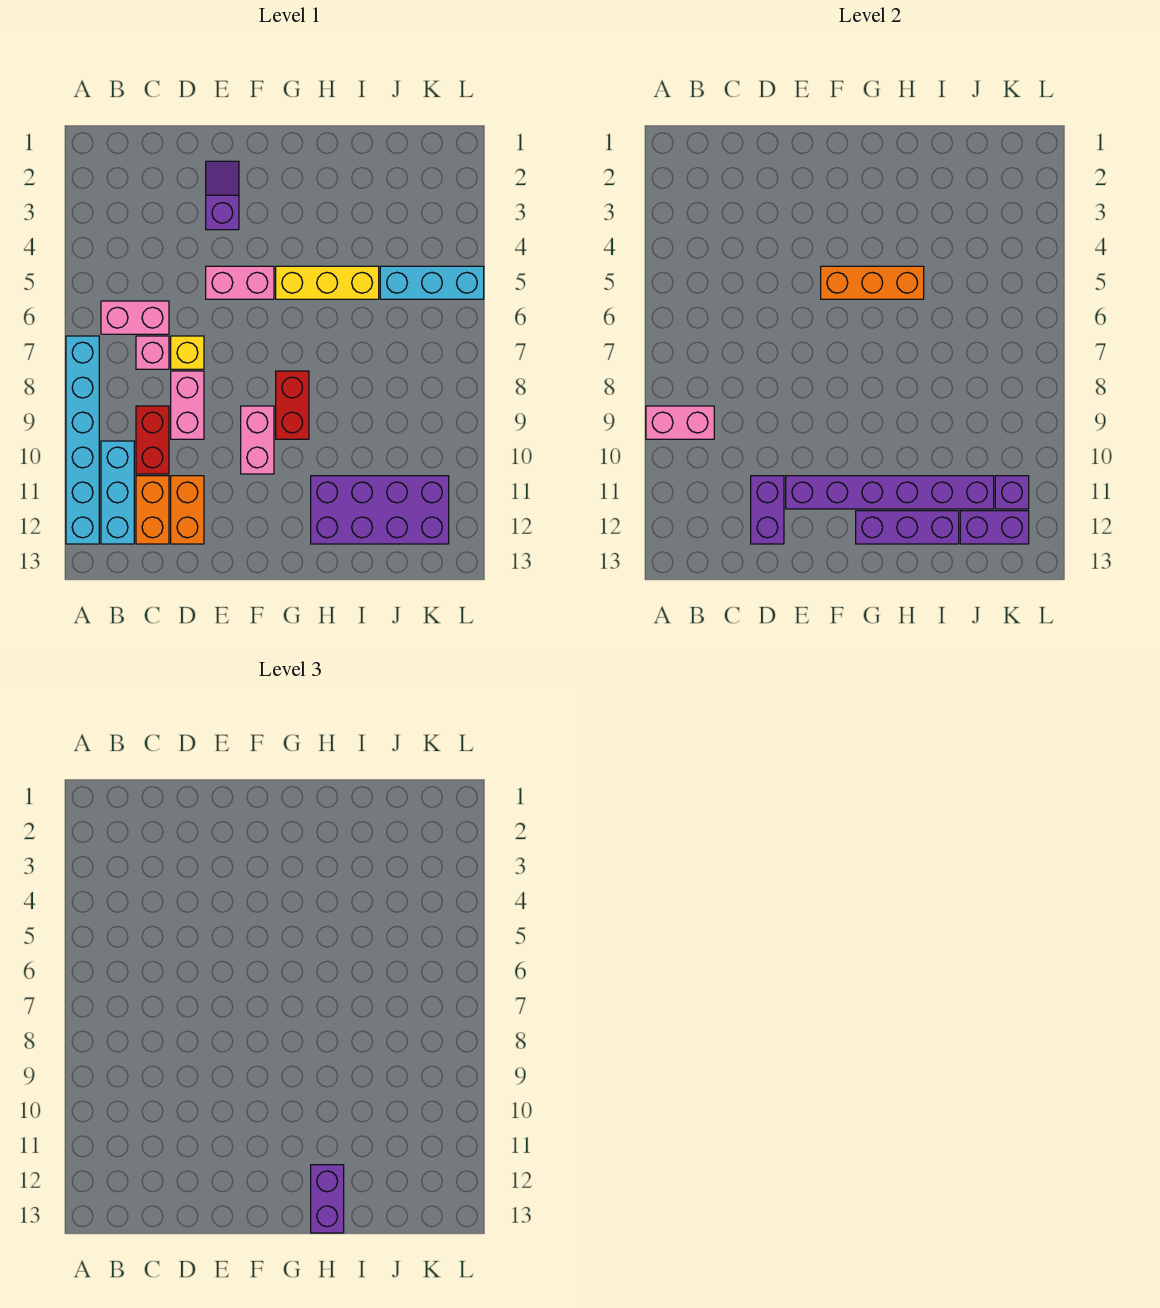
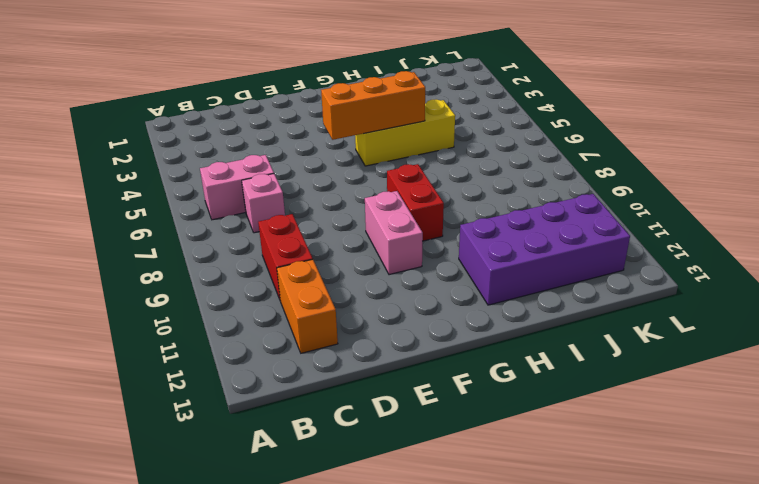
none -> cyan brick A7:A12 level 1
none -> cyan brick B10:B12 level 1
none -> yellow brick D7 level 1

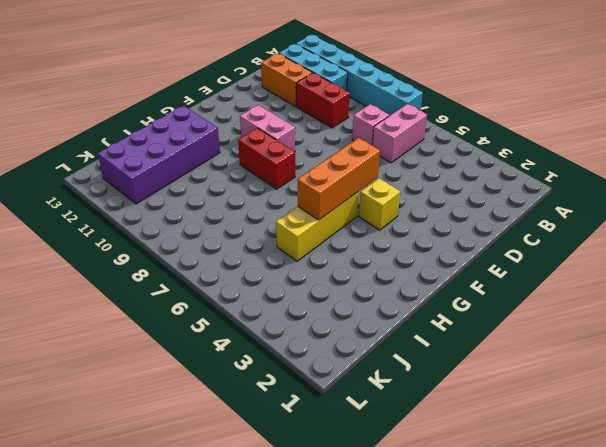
yellow brick F4 level 1 -> yellow brick D7 level 1
none -> pink brick D8:D9 level 1
none -> orange brick D11:D12 level 1
none -> purple slope E2:E3 level 1 top 3

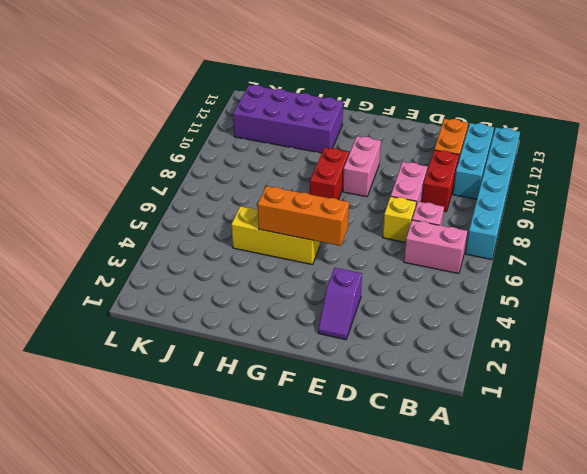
none -> orange brick D11:D12 level 1
none -> pink brick E5:F5 level 1
none -> cyan brick J5:L5 level 1

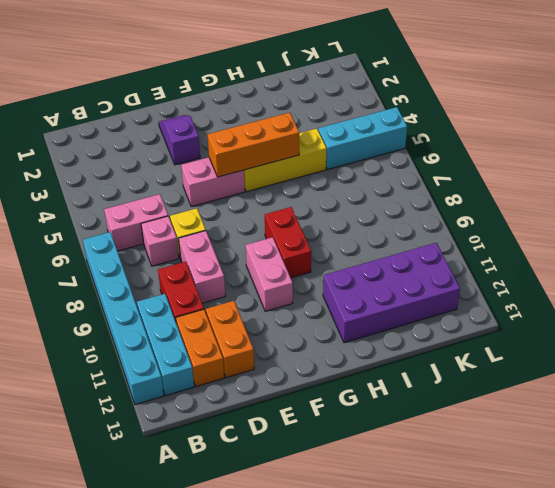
none -> pink brick A9:B9 level 2
none -> purple brick D11:D12 level 2
none -> purple brick E11:J11 level 2

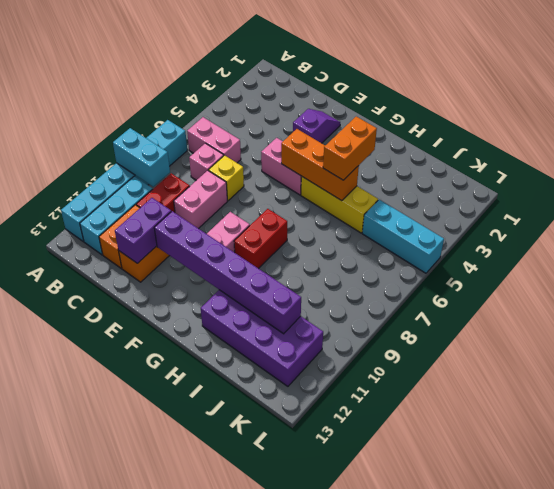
cyan brick A9:B9 level 2 -> pink brick A9:B9 level 2
orange brick H4:H5 level 3 -> none
none -> purple brick G12:I12 level 2
none -> purple brick J12:K12 level 2
none -> purple brick K11 level 2

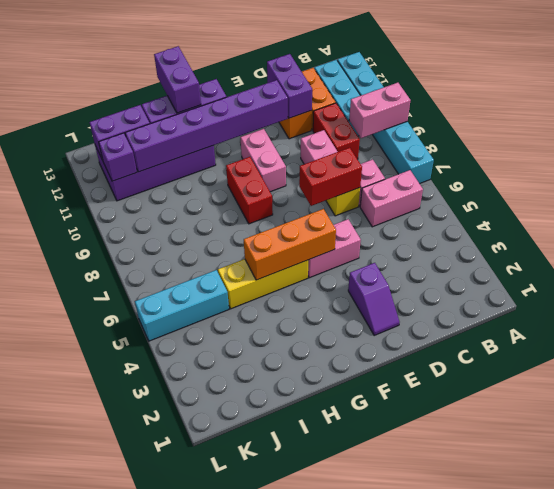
red brick D7:E7 level 2 -> none

